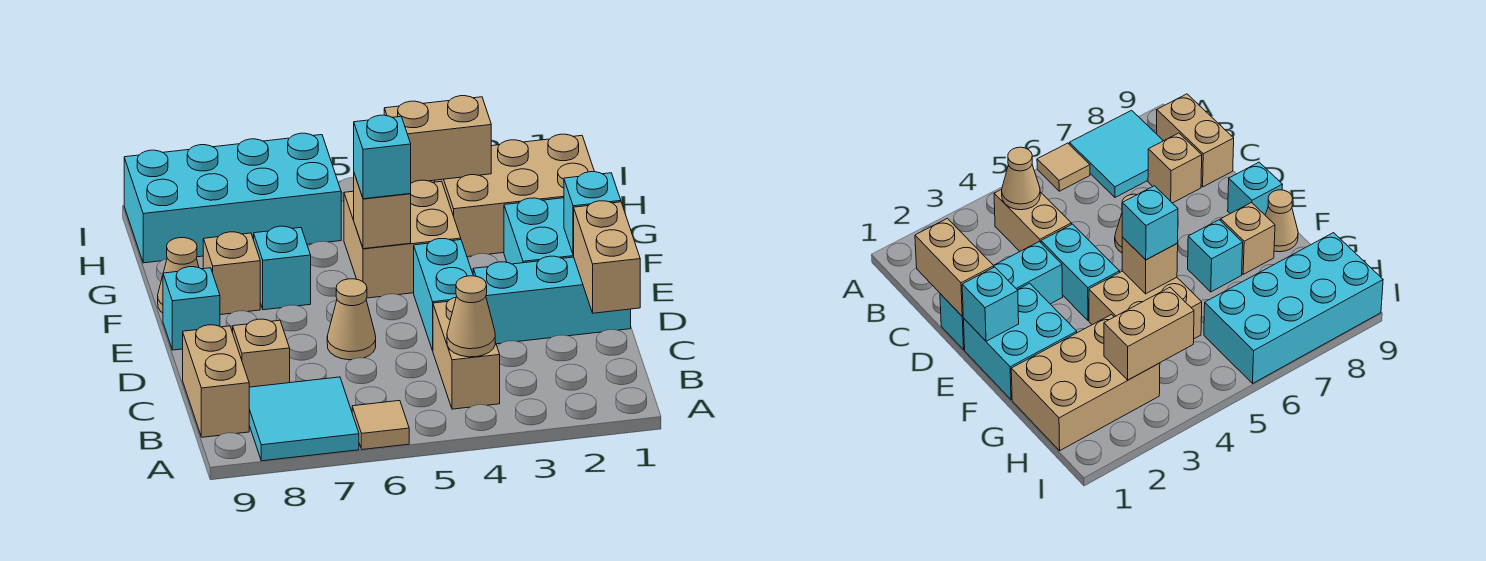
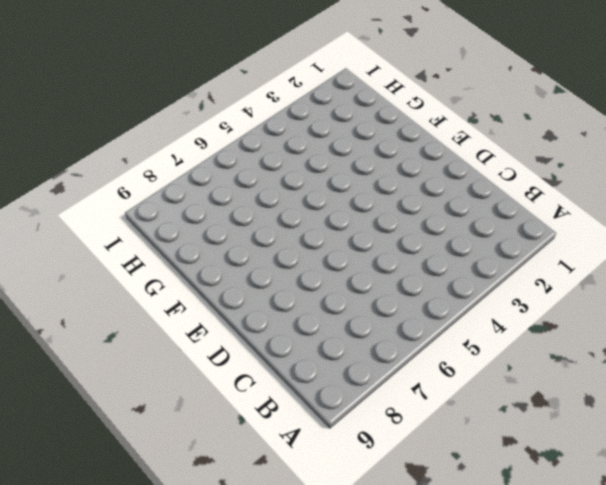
none -> tan tile A6 level 1
none -> cyan tile A7:B8 level 1
none -> tan brick B4:C4 level 1

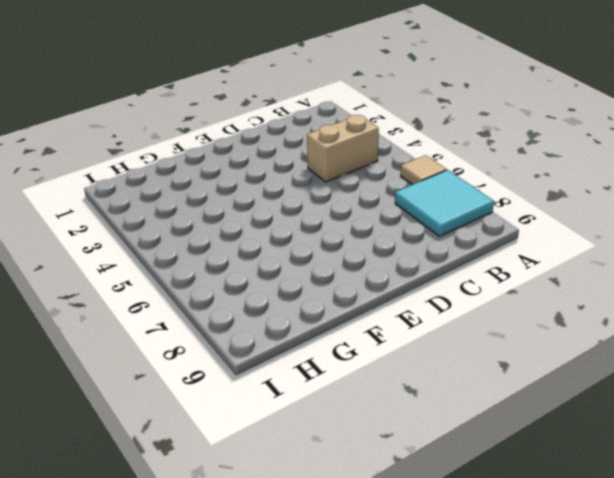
none -> tan brick B9:C9 level 1
none -> tan brick C8 level 1
none -> cyan brick D1:D3 level 1

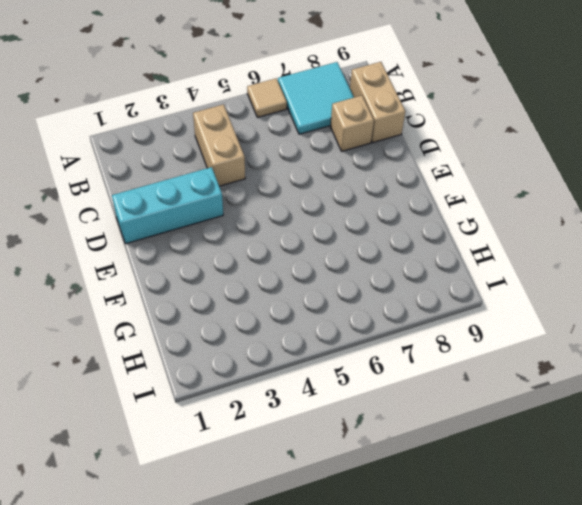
none -> cyan brick D4:E4 level 1
none -> tan cone D6 level 1
none -> cyan brick E1:F2 level 1

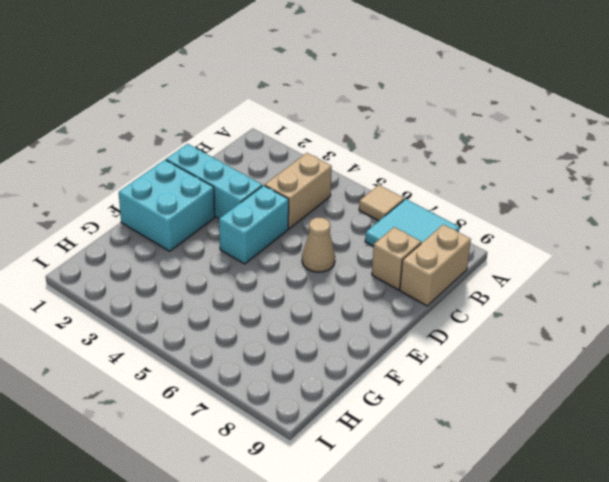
none -> cyan brick E9 level 1
none -> tan brick F4:G5 level 1
none -> cyan brick F7 level 1

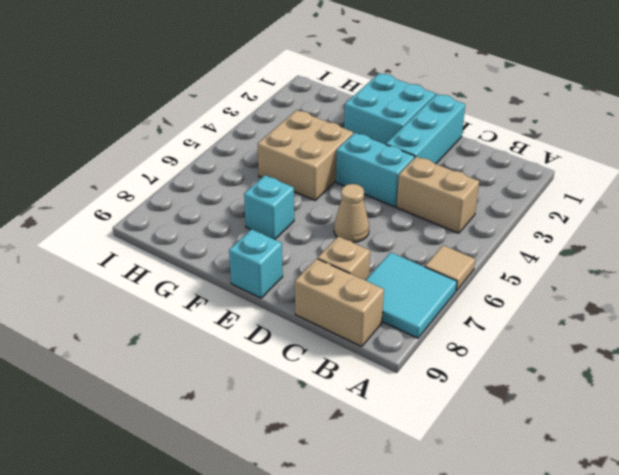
none -> tan brick F8 level 1
none -> tan cone F9 level 1
none -> tan brick G1:H3 level 1

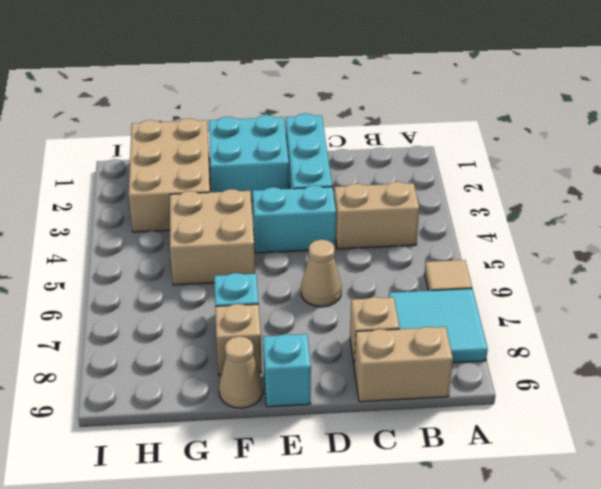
none -> cyan brick H6:I9 level 1
none -> tan cone B4 level 2
none -> tan brick C1:D1 level 2

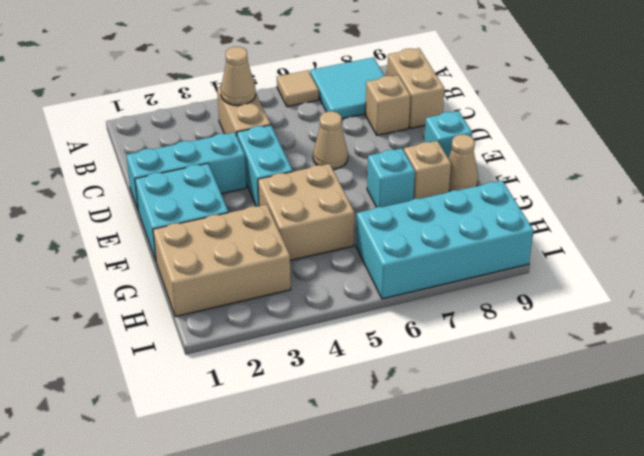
none -> tan brick C1:D1 level 2
none -> cyan brick E1 level 2
none -> tan brick F5 level 2

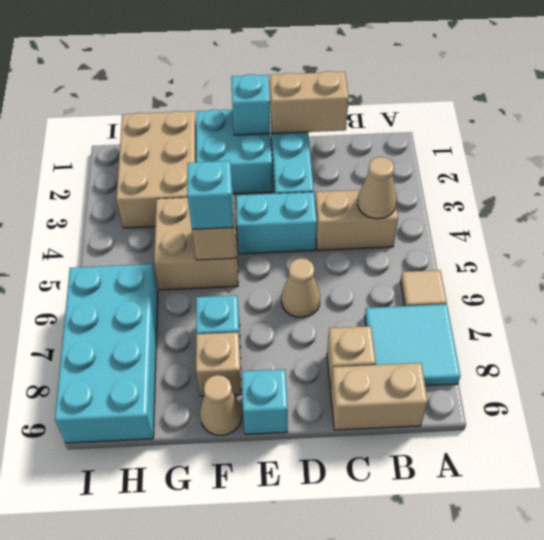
none -> tan brick H3:H4 level 2

